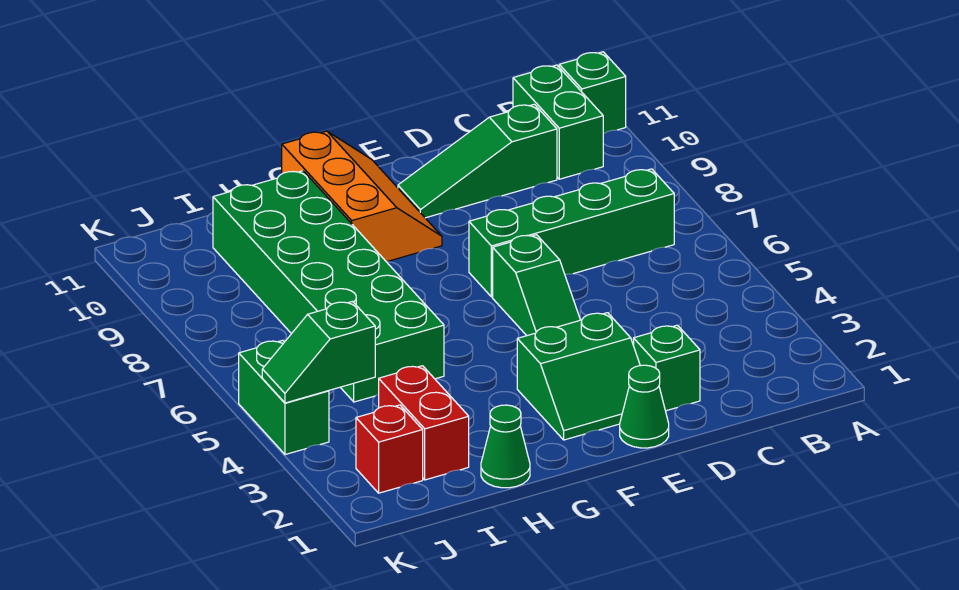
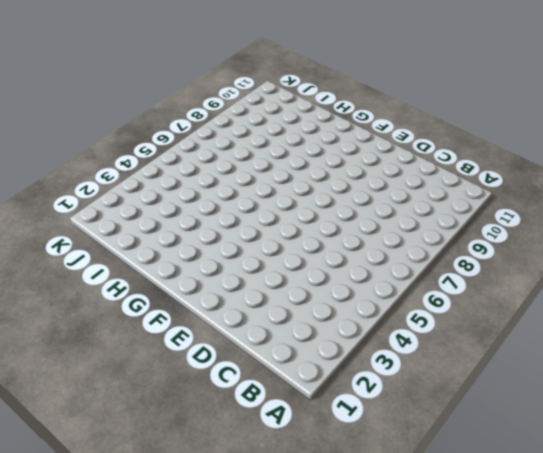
none -> green brick A11 level 1
none -> green brick B7:E7 level 1
none -> green brick B10:B11 level 1

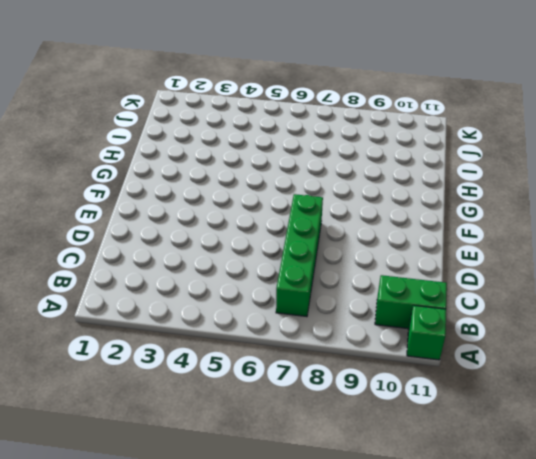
none -> green slope C10:E10 level 1 top C
none -> green brick D2 level 1
none -> green cone E1 level 1

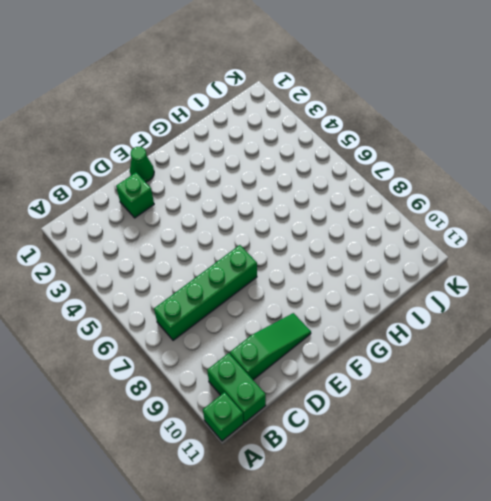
none -> green slope E2:F3 level 1 top 3
none -> green slope E5:E6 level 1 top 6
none -> orange slope F9:G11 level 1 top G

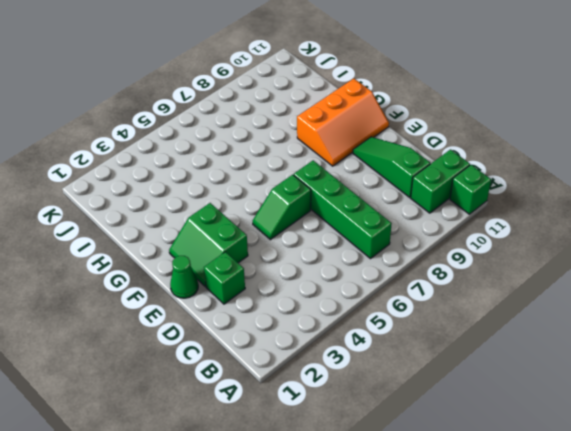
none -> green cone H1 level 1
none -> green brick H5:I10 level 1
none -> red brick I2:I3 level 1

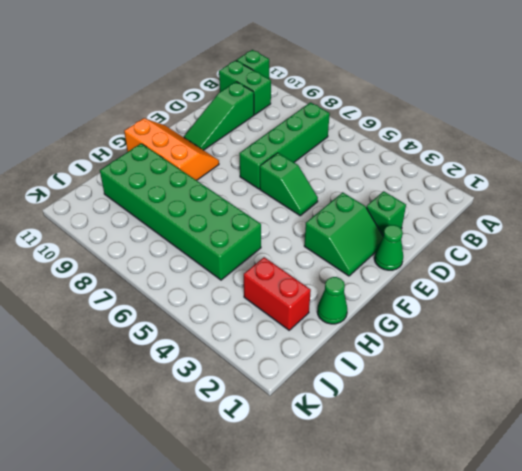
none -> red brick J2 level 1
none -> green brick K4:K5 level 1
none -> green slope J4:K4 level 2 top J

